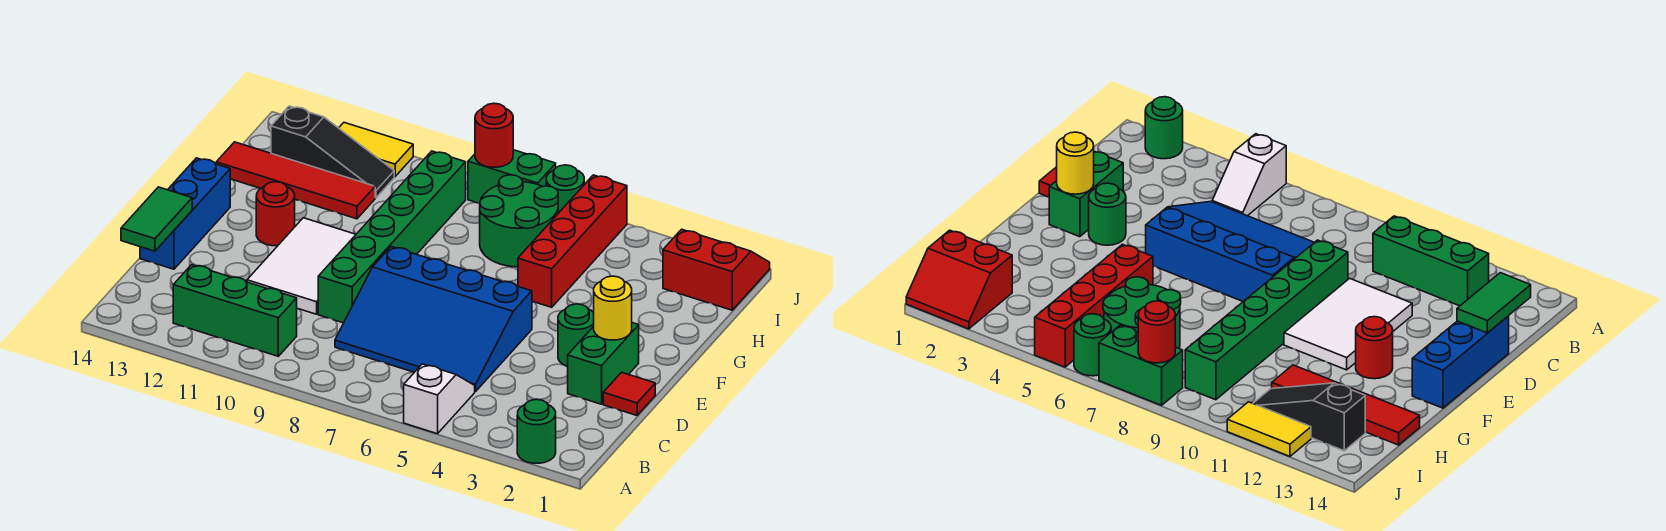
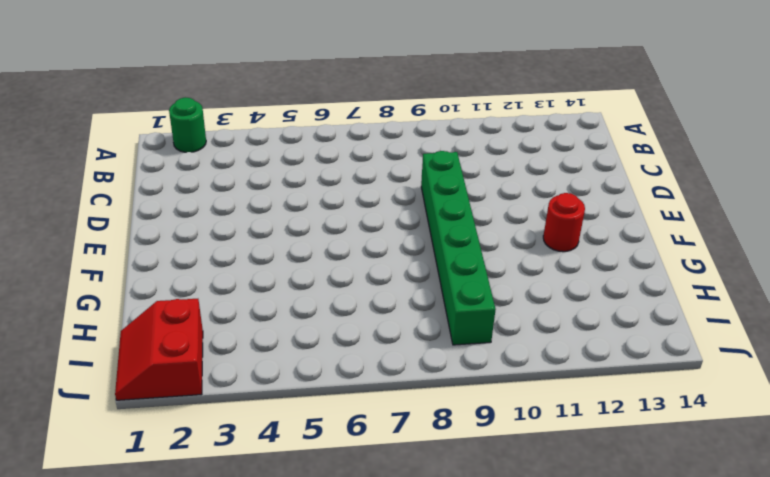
red slope I1:J2 level 1 top 2 -> red slope I1:J2 level 1 top I
none -> white slope A5:B5 level 1 top A
none -> green brick B10:B12 level 1
none -> blue slope C5:E8 level 1 top E

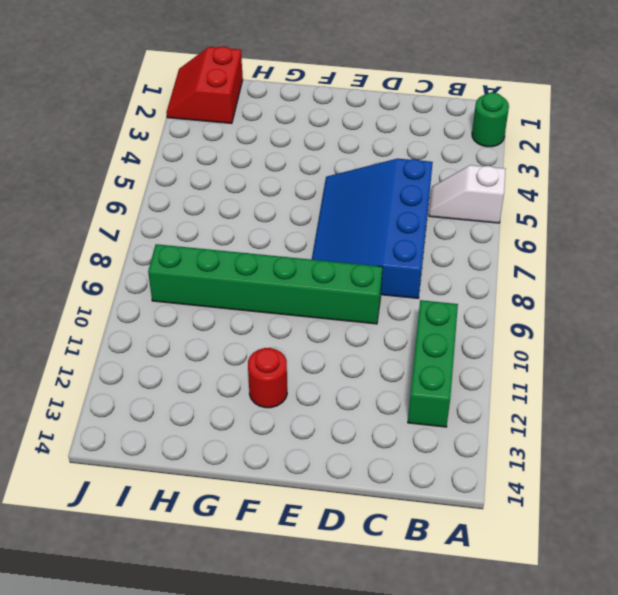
blue slope C5:E8 level 1 top C -> blue slope C5:E8 level 1 top E
none -> red tile D1 level 1
none -> green brick D2:E2 level 1
none -> white tile D10:F11 level 1

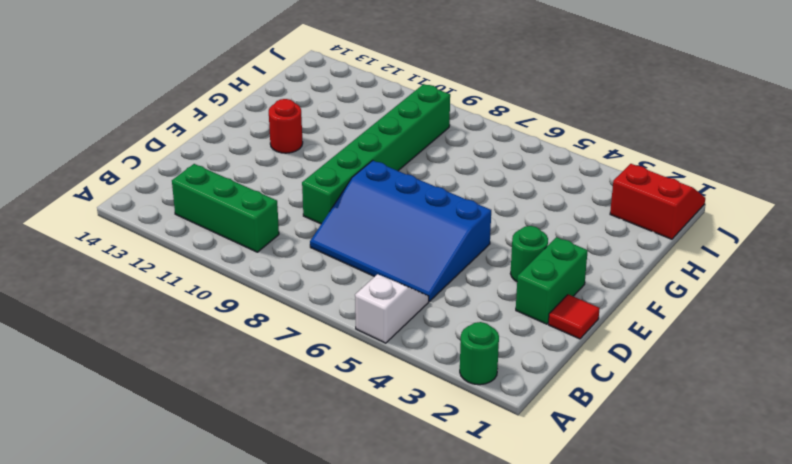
none -> white tile D10:F11 level 1
none -> blue brick D14:F14 level 1
none -> red brick G5:J5 level 1

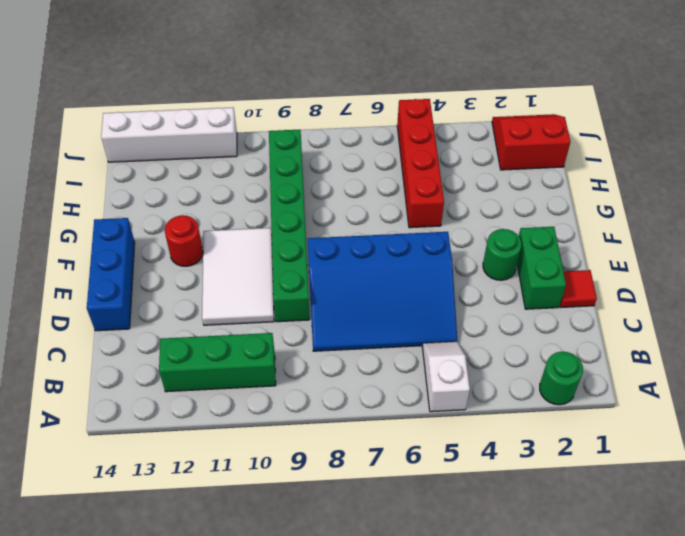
white brick J11:J14 level 1 -> yellow tile J11:J12 level 1
none -> green round brick H6:I7 level 1
none -> red tile H11:H14 level 1
none -> black slope I11:I13 level 1 top 13

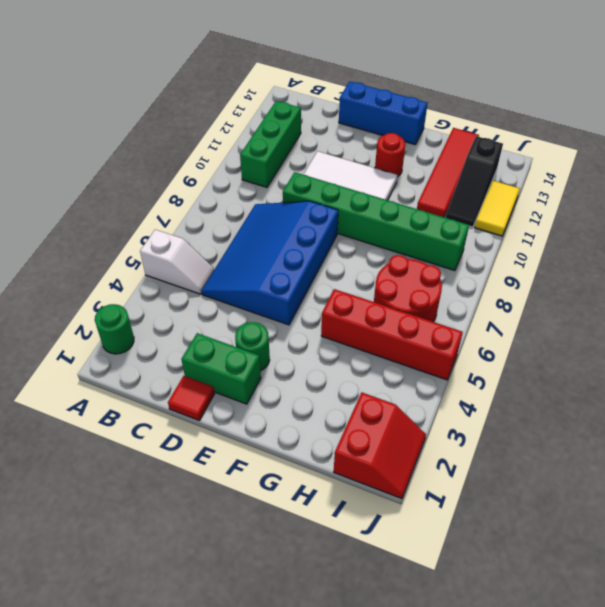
red round brick H6:I7 level 1 -> green round brick H6:I7 level 1
none -> green round brick J6 level 1
none -> green brick J7:J8 level 1
none -> green tile C14:D14 level 2

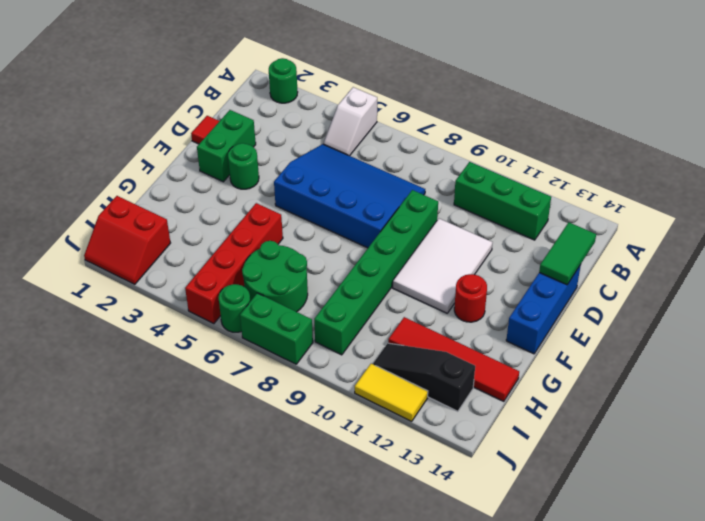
none -> yellow round brick E2 level 2
none -> red round brick J8 level 2

